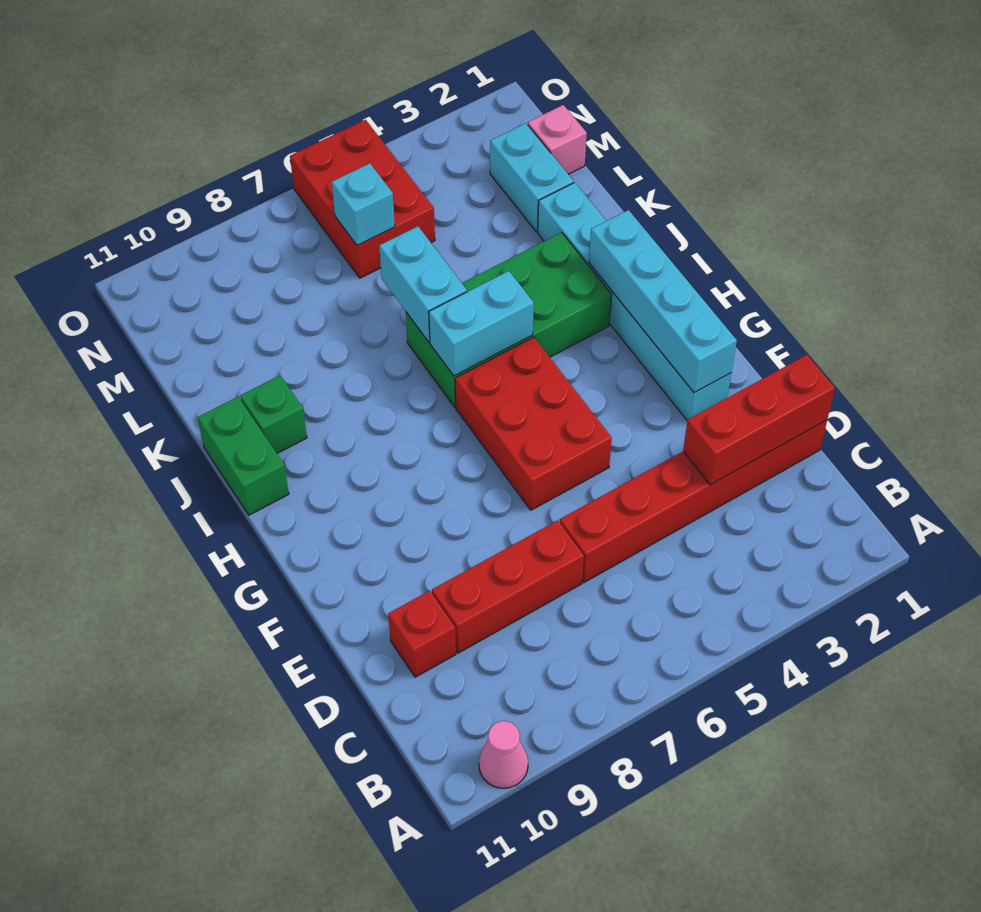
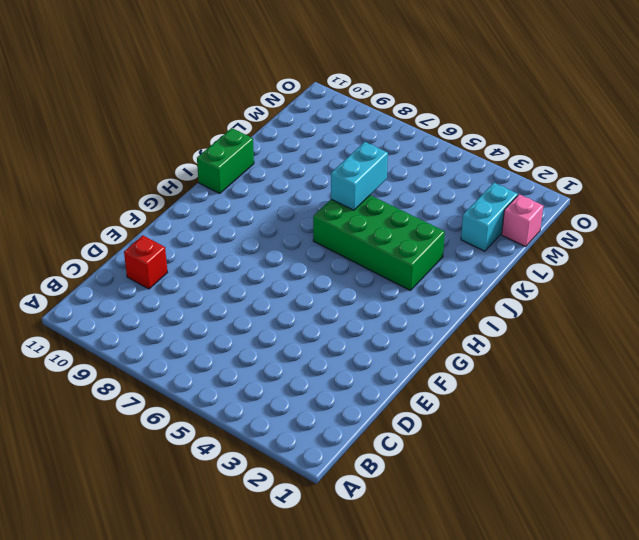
none -> pink cone A10 level 1
none -> red brick D1:D6 level 1
none -> red brick D7:D9 level 1

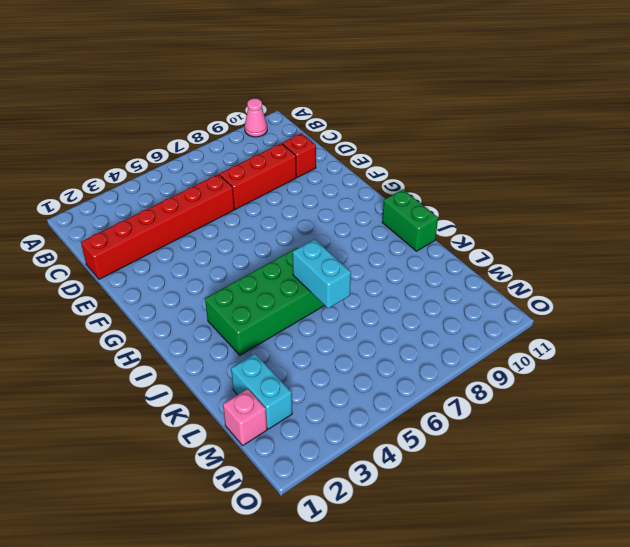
none -> cyan brick F2:K2 level 1
none -> red brick F5:H6 level 1
none -> green brick J10 level 1

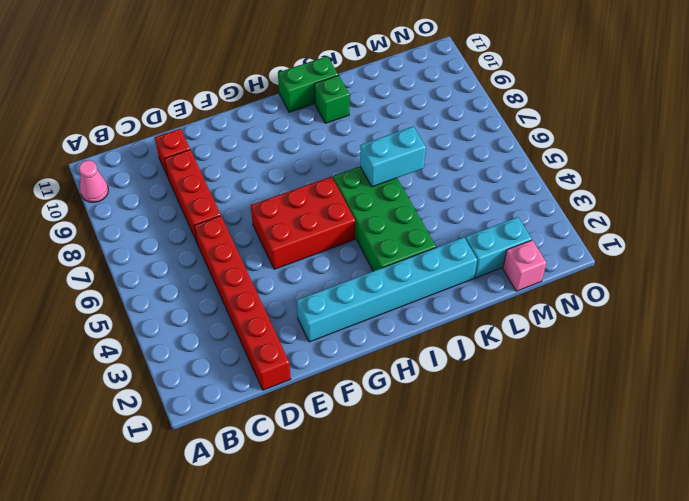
none -> red brick M5:O6 level 1
none -> red brick D1:D3 level 2
none -> cyan brick F2:I2 level 2

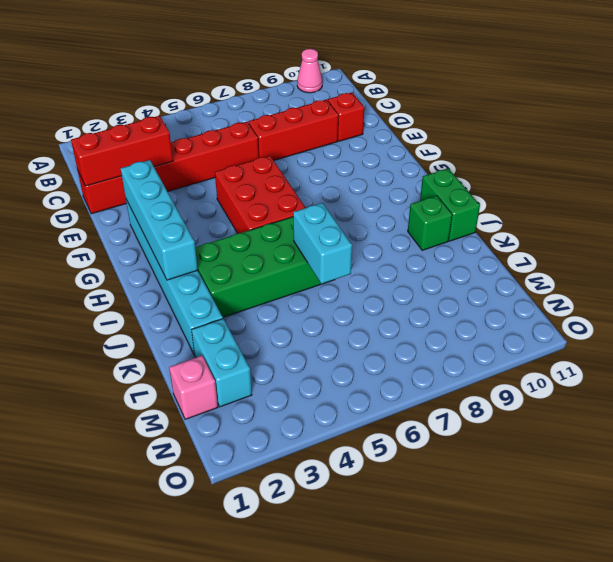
none -> red brick M5:O6 level 1
none -> cyan brick I5:I6 level 2
none -> cyan brick M6 level 2

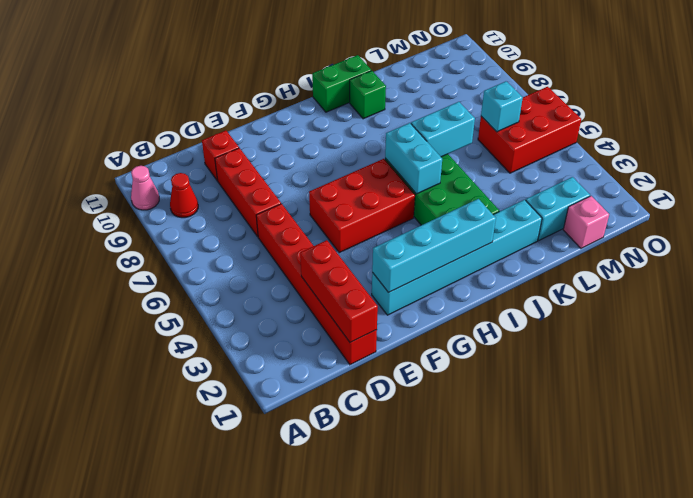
red cone B9 level 1 -> none

